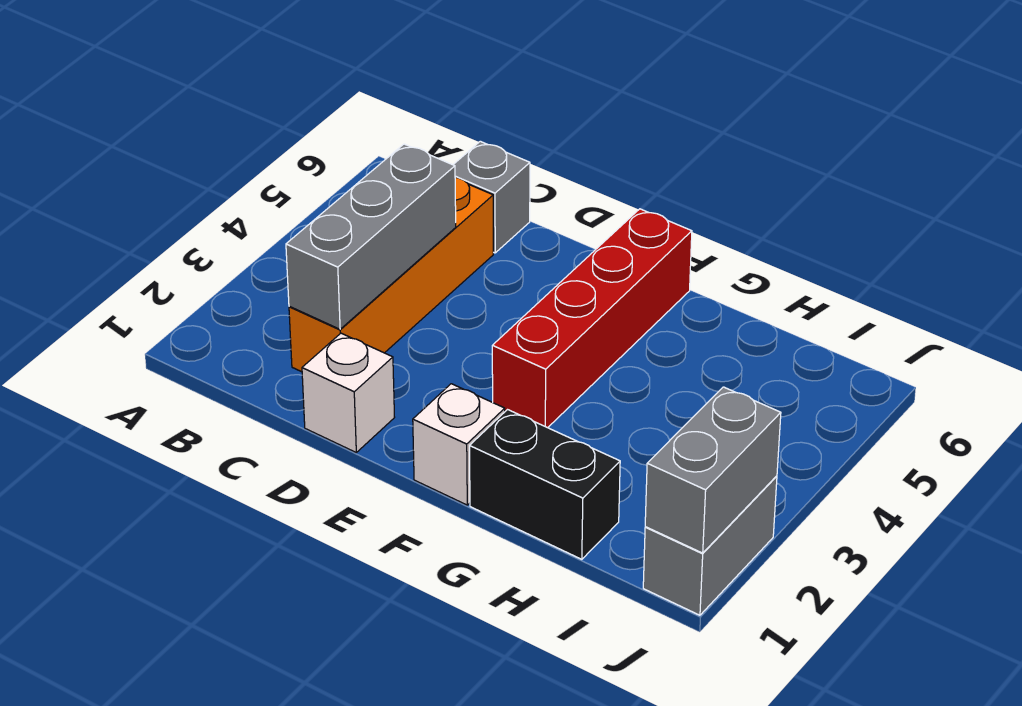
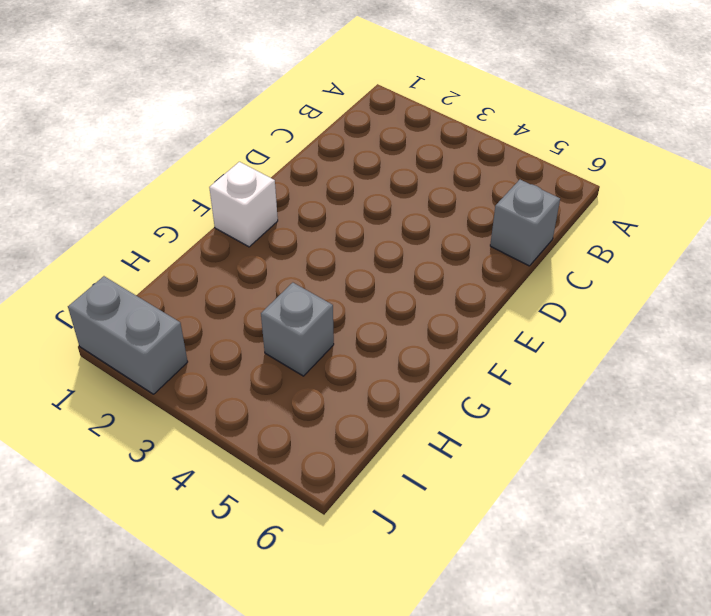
grey brick H4 level 1 -> none
none -> orange brick C2:C5 level 1
none -> white brick D1 level 1

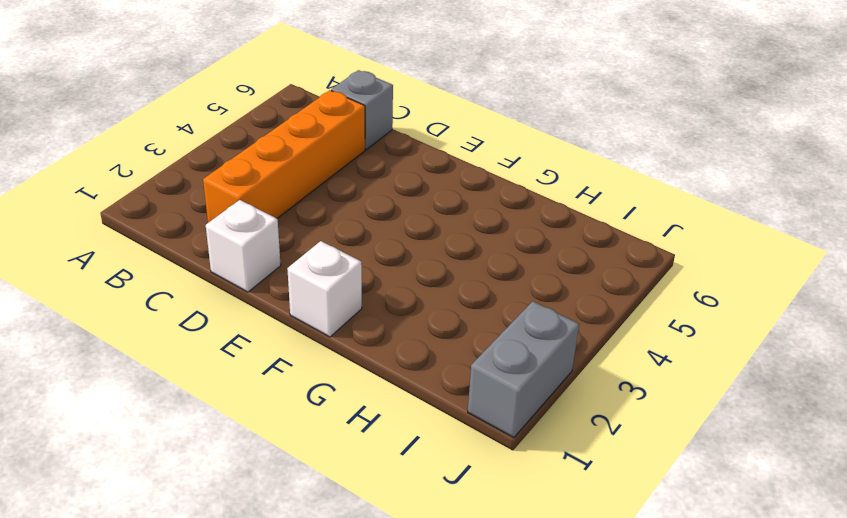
none -> red brick F3:F6 level 1
none -> black brick G1:H1 level 1

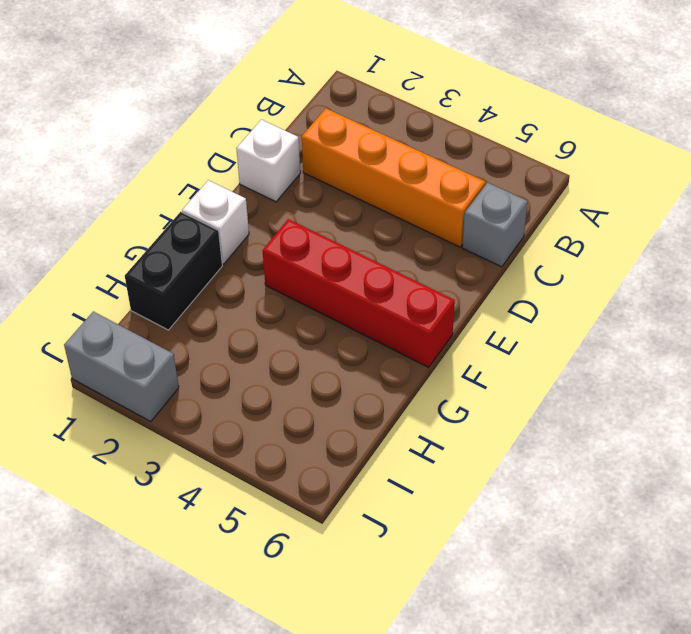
none -> grey brick C2:C4 level 2
none -> grey brick J1:J2 level 2

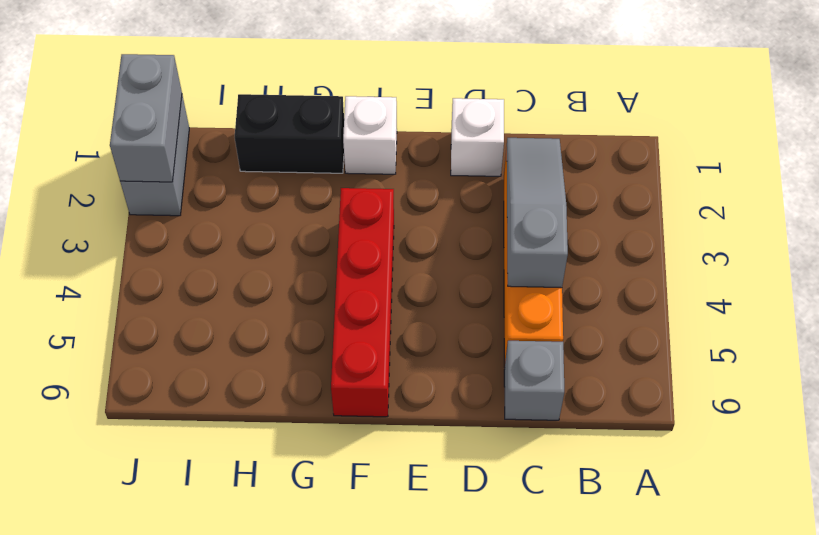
grey slope C2:C4 level 2 top 4 -> grey brick C2:C4 level 2

